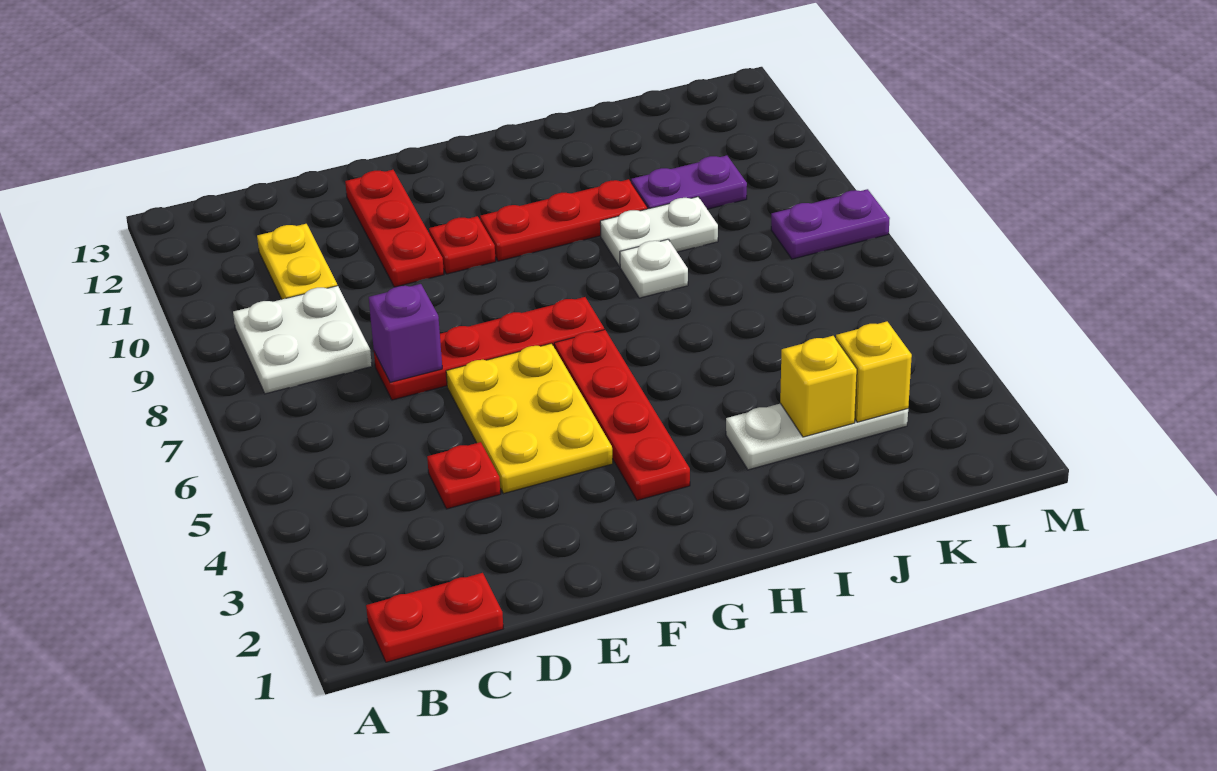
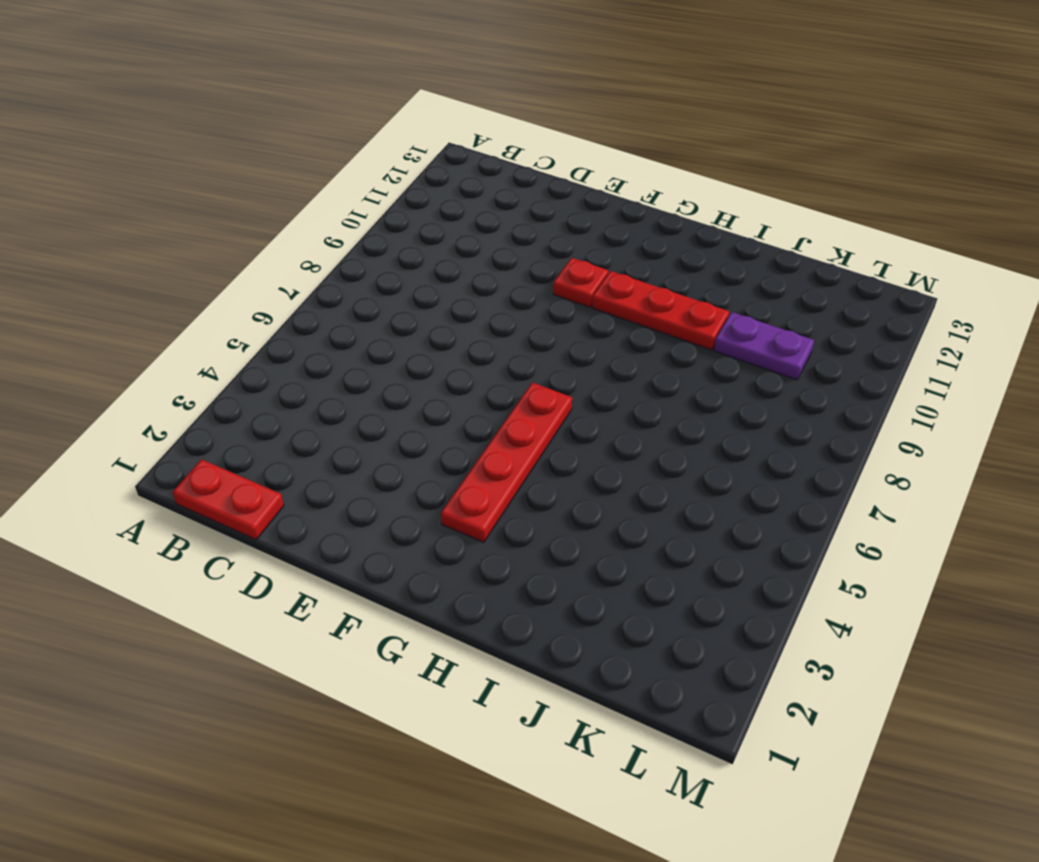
none -> white plate B8:C9 level 1
none -> yellow plate C10:C11 level 1
none -> red plate D4 level 1

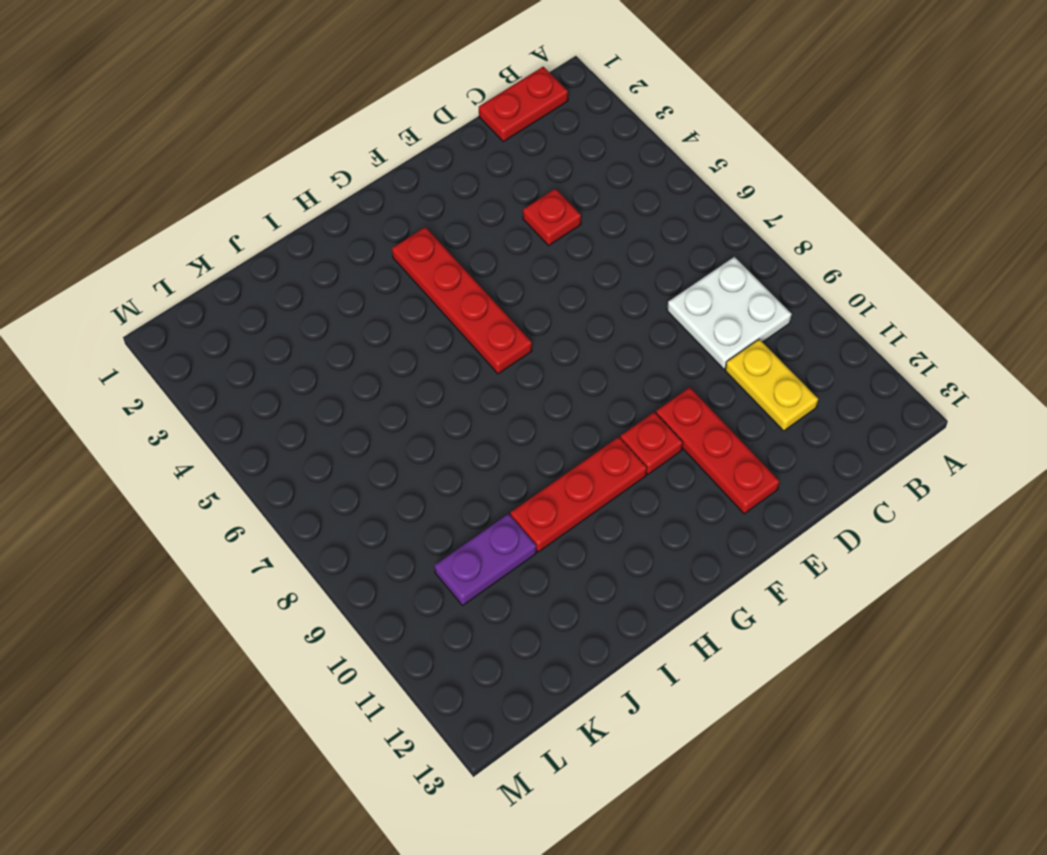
none -> red plate D7:G7 level 1
none -> yellow plate E4:F6 level 1
none -> white plate I3:K3 level 1

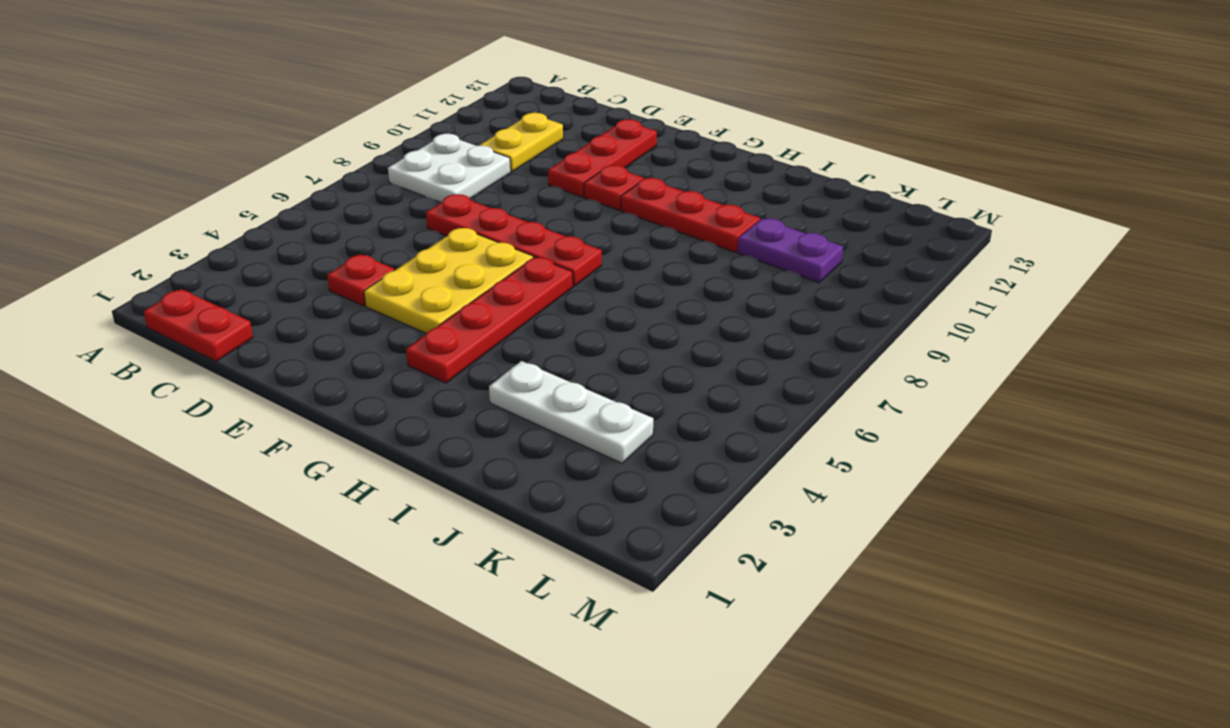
none -> white plate I8 level 1
none -> white plate I9:J9 level 1
none -> purple plate L8:M8 level 1

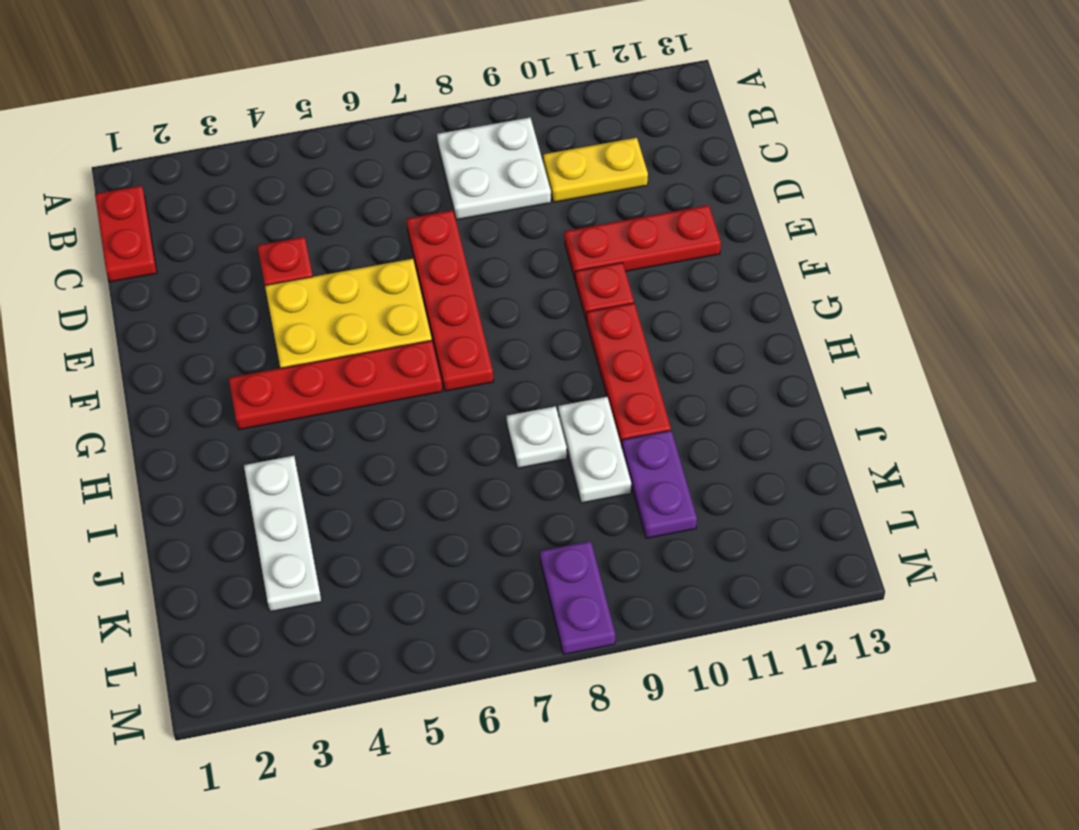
none -> purple brick D7 level 2
none -> yellow brick J3 level 2
none -> yellow brick K3 level 2

